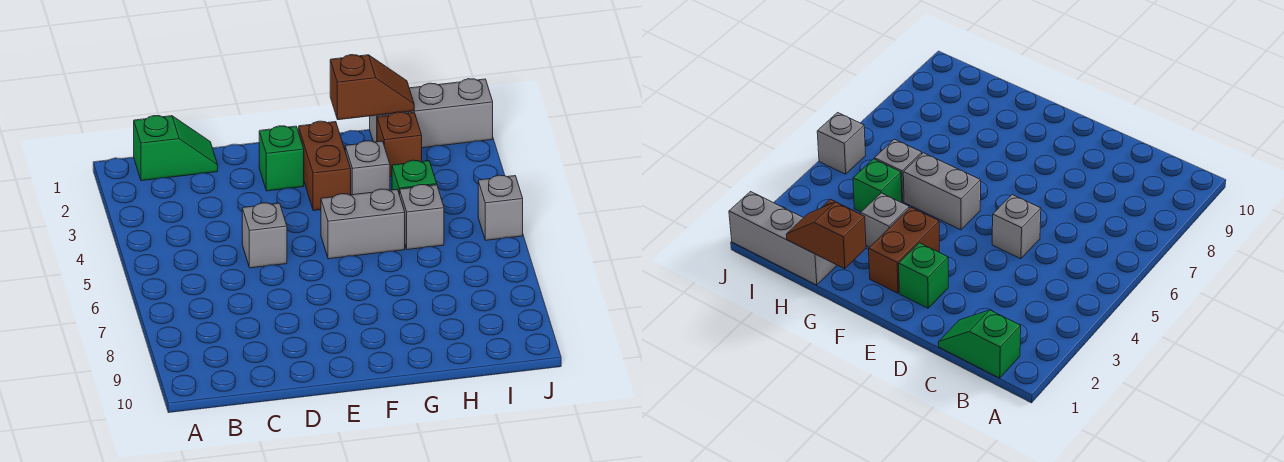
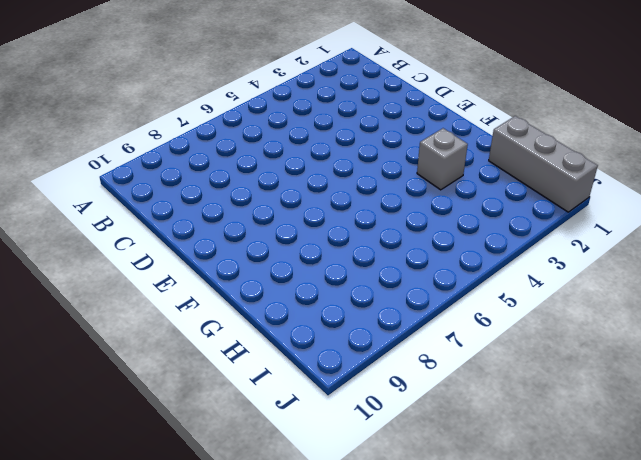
none -> green slope B1:C1 level 1 top B
none -> grey brick D5 level 1
none -> green brick E2 level 1

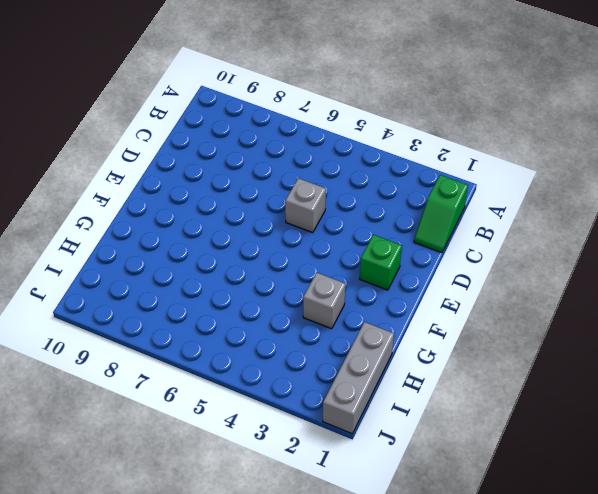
none -> brown brick F2:F3 level 1
none -> grey brick F5:G5 level 1
none -> brown brick H2 level 1

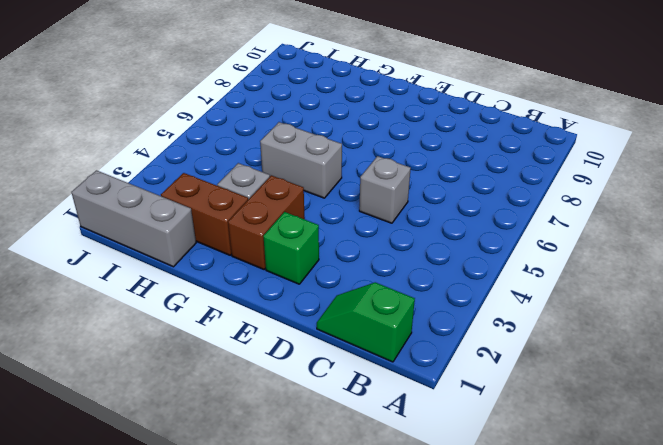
brown brick G2:H2 level 1 -> brown brick H2 level 1
none -> green brick H4 level 1
none -> grey brick H5 level 1
none -> grey brick J5 level 1

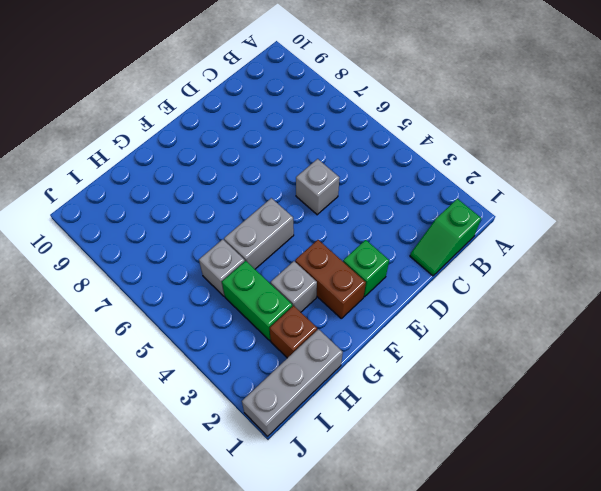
green brick H3:H4 level 1 -> green brick H4 level 1
none -> grey brick J5 level 1
none -> brown slope G1:H1 level 2 top G

